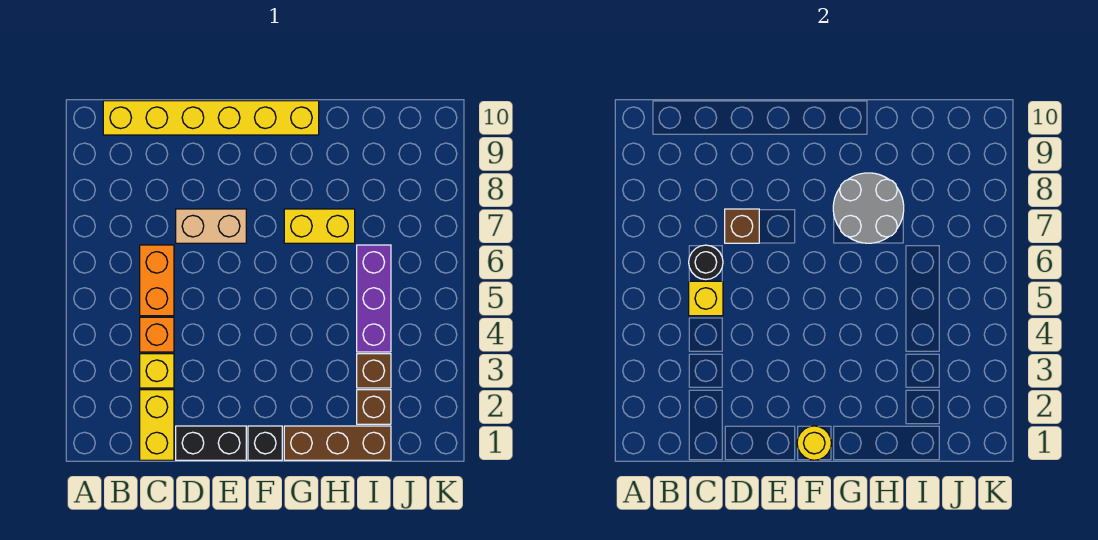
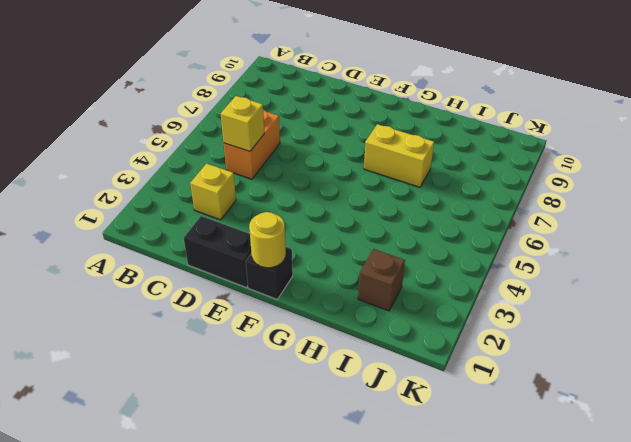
none -> yellow brick B10:G10 level 1
none -> yellow brick C1:C2 level 1
none -> orange brick C4 level 1

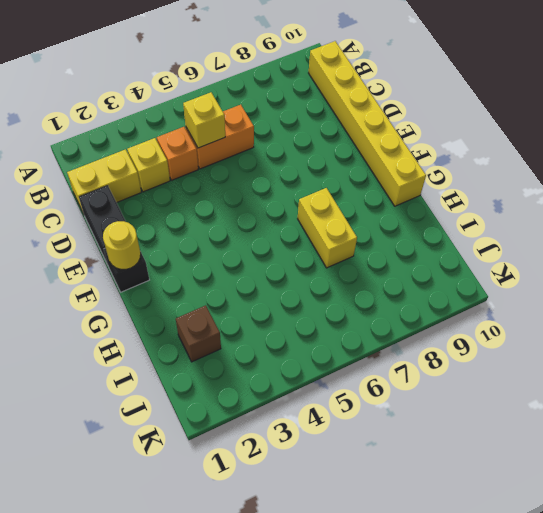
none -> tan brick D7:E7 level 1
none -> brown brick G1:I1 level 1
none -> brown brick I3 level 1

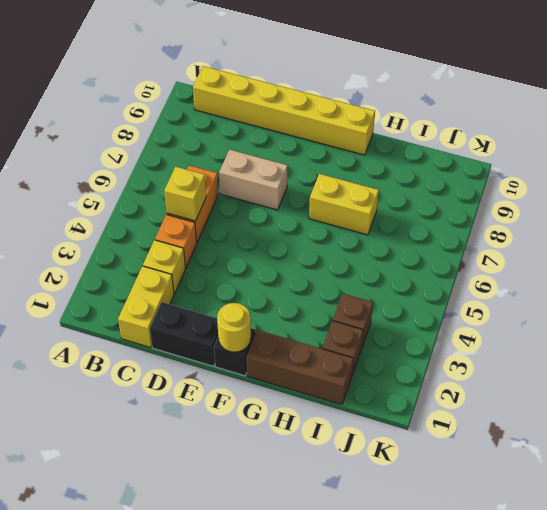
none -> purple brick I4:I6 level 1
none -> black round brick C6 level 2
none -> brown brick D7 level 2

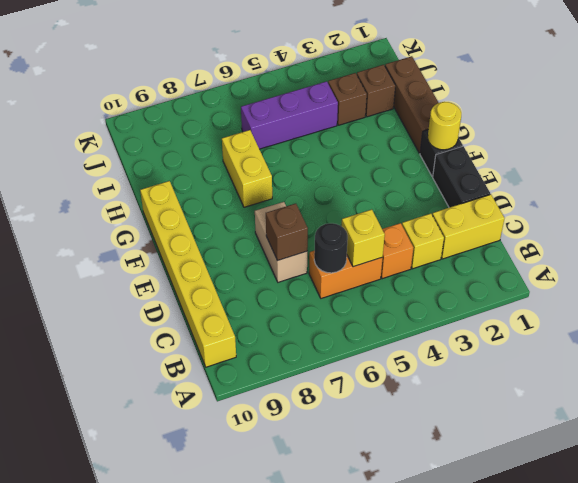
none -> grey round brick G7:H8 level 2

